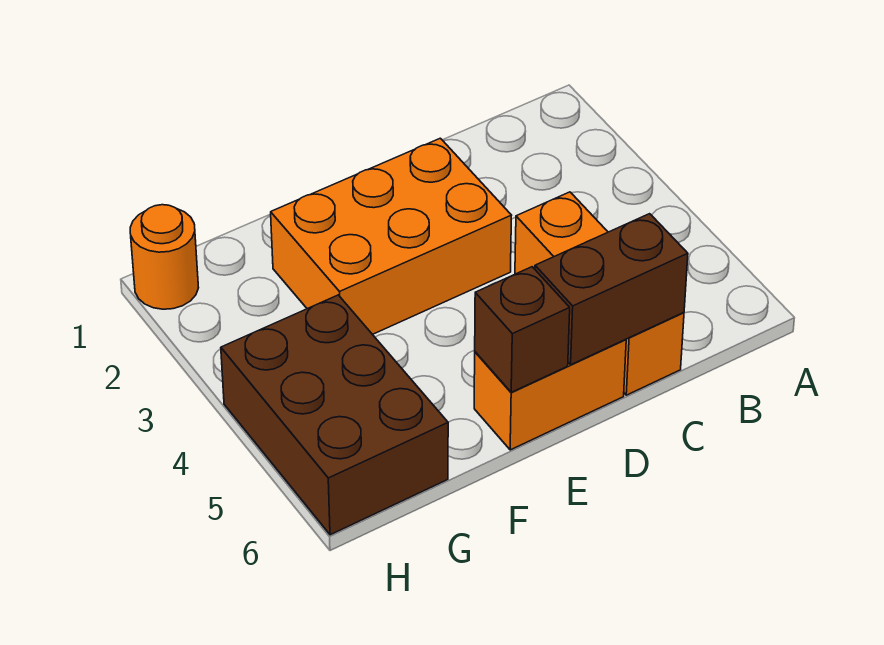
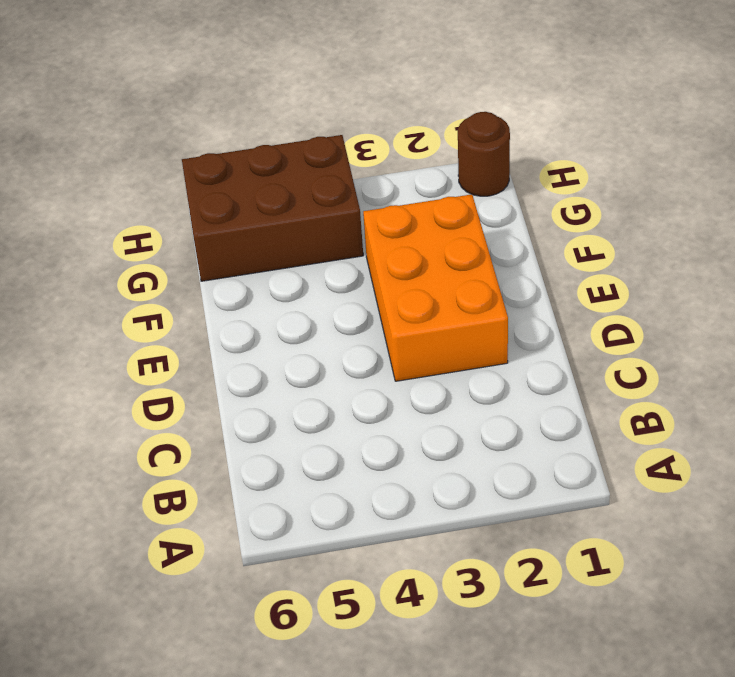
brown round brick H1 level 1 -> orange round brick H1 level 1
none -> orange brick C4:C6 level 1
none -> orange brick D6:E6 level 1

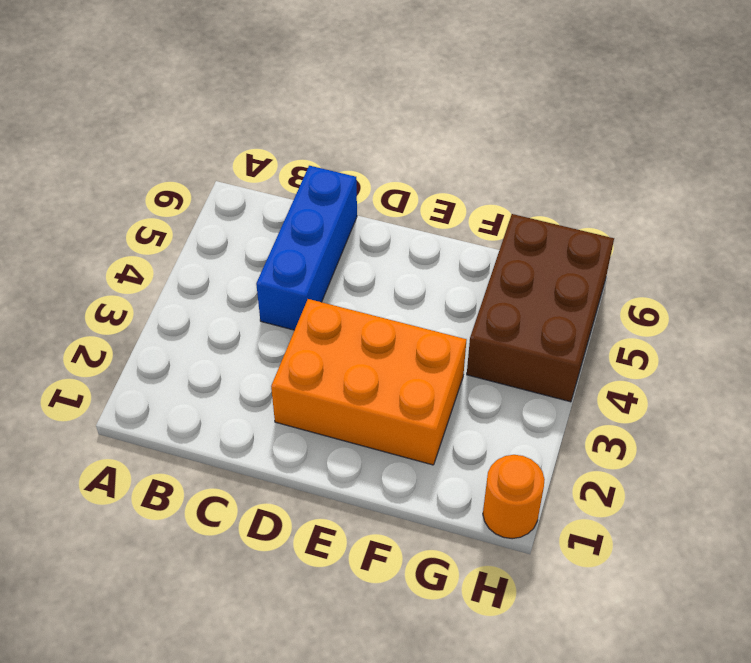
blue brick C4:C6 level 1 -> orange brick C4:C6 level 1
none -> orange brick D6:E6 level 1
none -> brown brick C6:D6 level 2

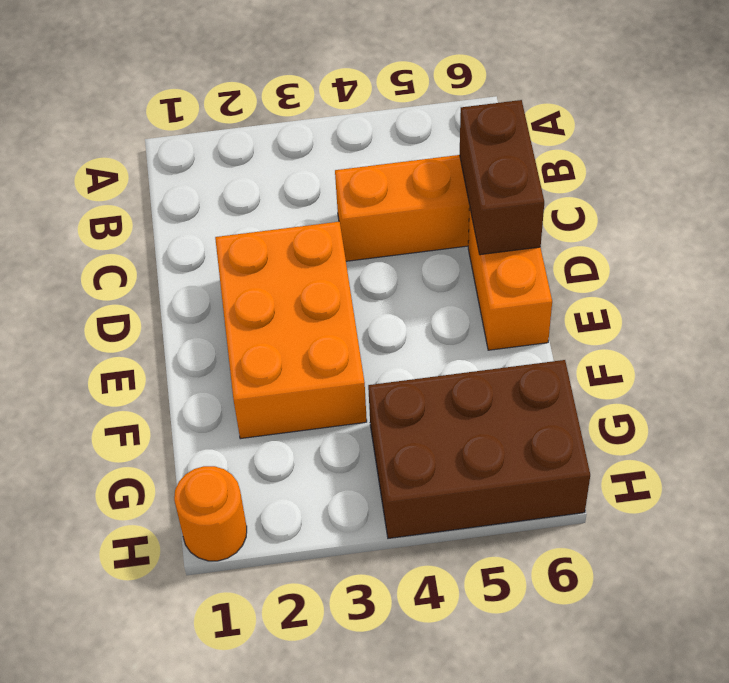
none -> brown brick E6 level 2

